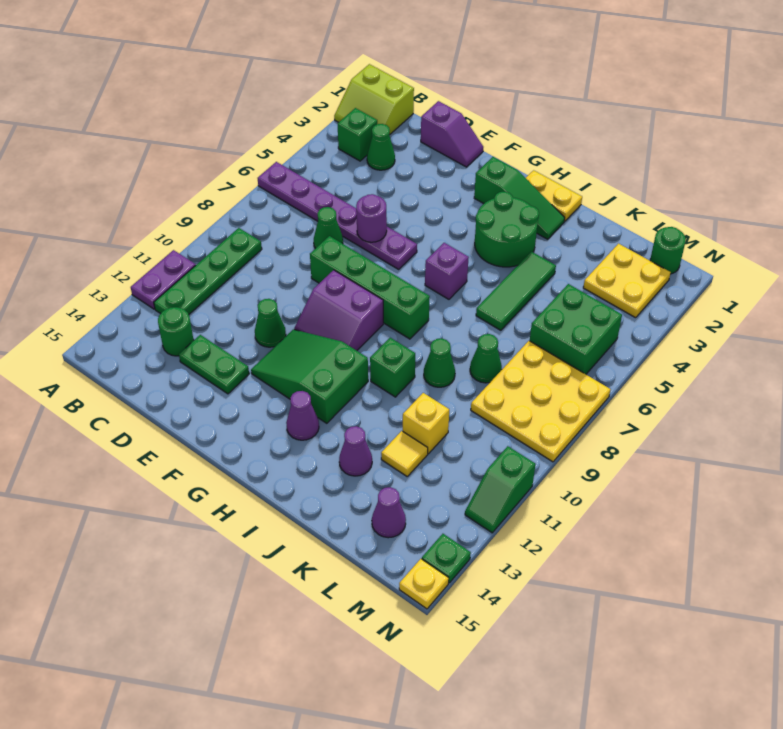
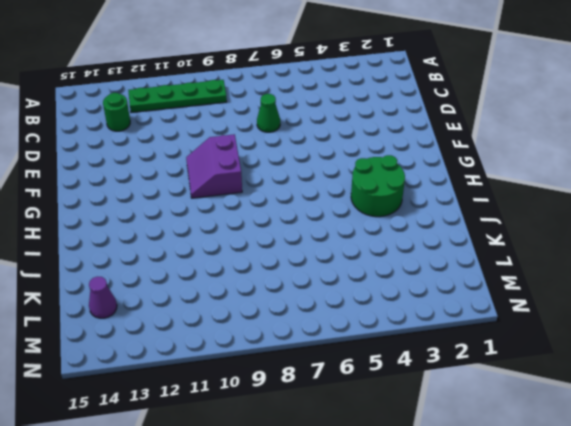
none -> lime slope A1:B2 level 1 top 1
none -> purple plate A6:F6 level 1
none -> purple plate A11:A12 level 1
none -> green brick B3 level 1

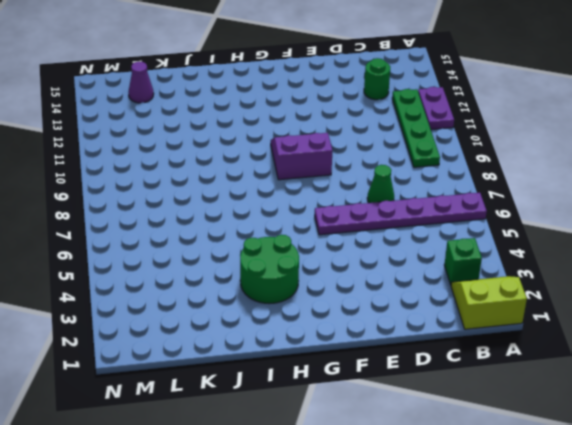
none -> green cone C3 level 1
none -> purple slope D1:E1 level 1 top D
none -> green plate D13:E13 level 1
none -> green brick E8:H8 level 1

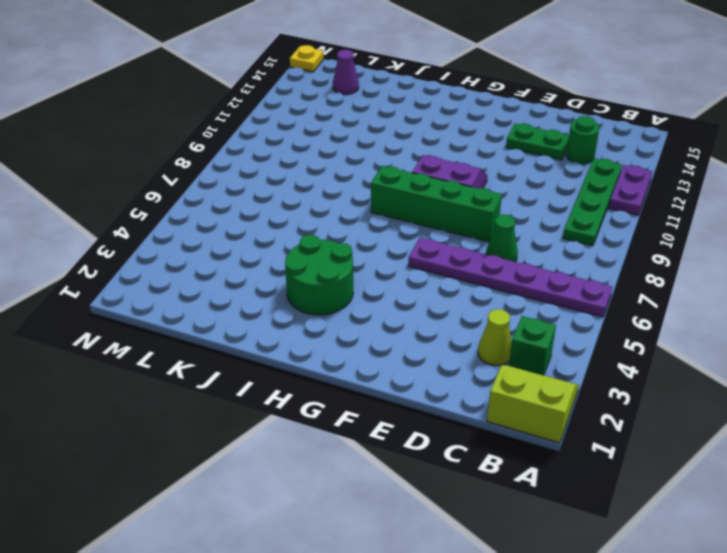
lime cone C3 level 1 -> green cone C3 level 1
none -> purple slope D1:E1 level 1 top D
none -> green cone E11 level 1
none -> green slope F11:H12 level 1 top H
none -> green slope G2:I2 level 1 top G

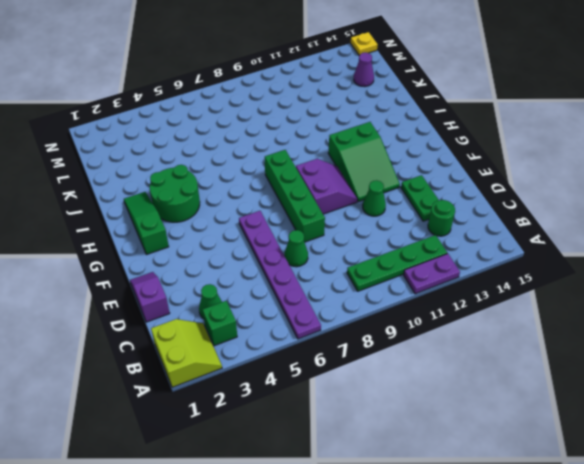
none -> yellow plate H1:I1 level 1
none -> purple brick H6 level 1
none -> purple cone H13 level 1
none -> green brick I10 level 1

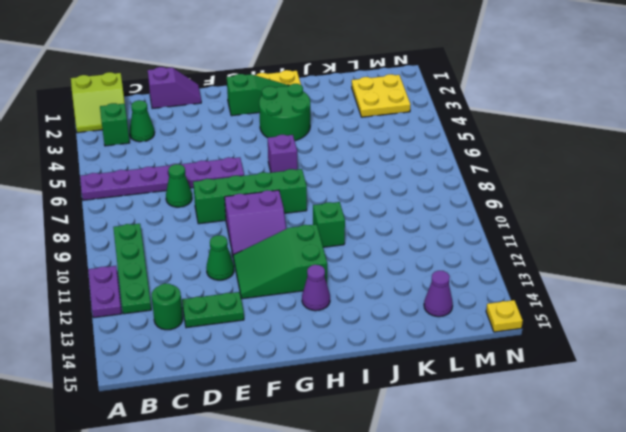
none -> green tile J4:J6 level 1
none -> green cone J9 level 1
none -> purple cone J13 level 1
none -> green cone K8 level 1

